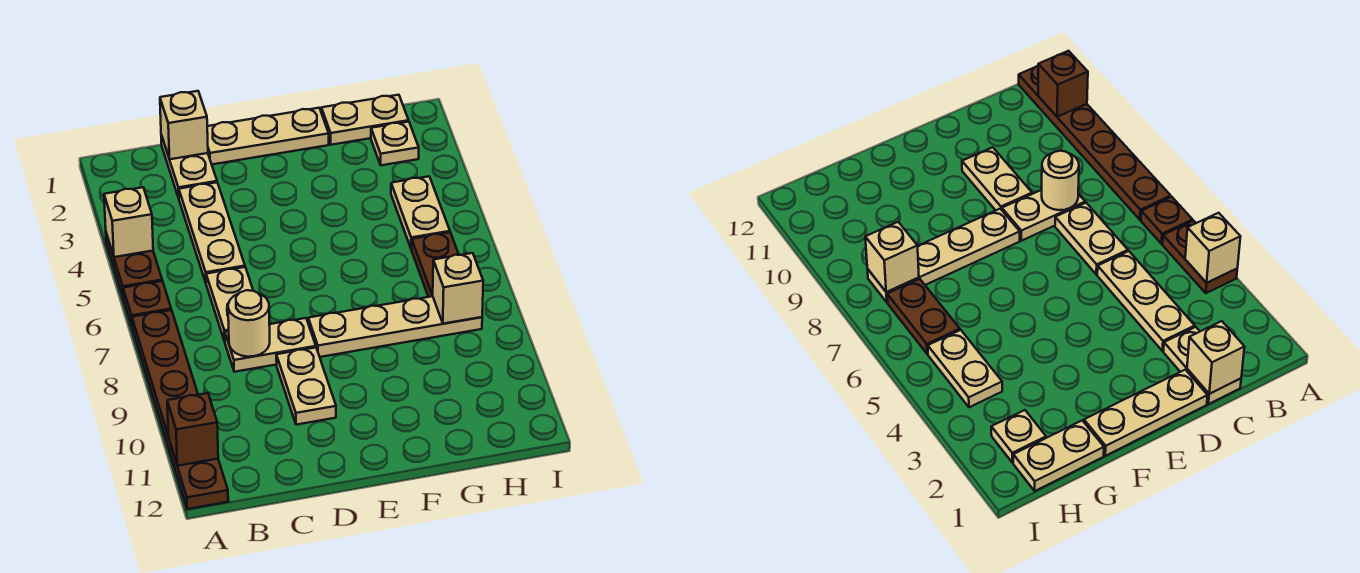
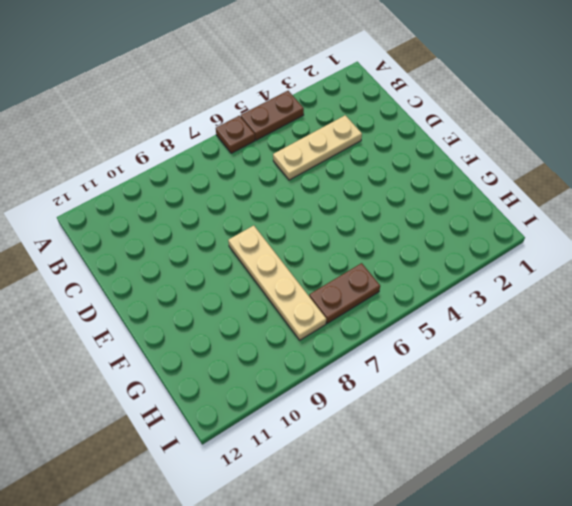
none -> brown plate A7:A12 level 1
none -> tan plate C1:C2 level 1
none -> tan plate C6:C7 level 1

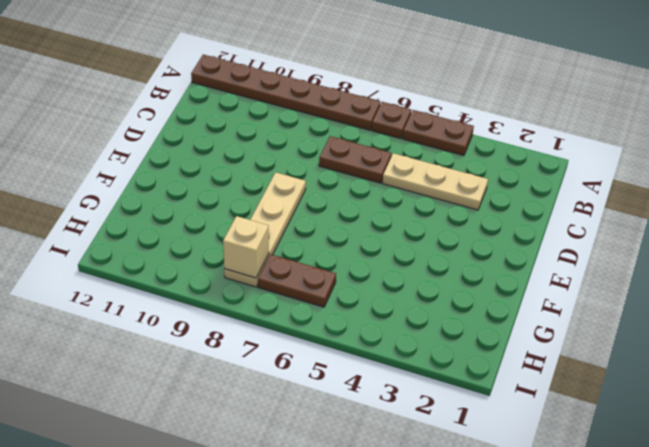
brown plate C6:C7 level 1 -> tan plate C6:C7 level 1
none -> tan plate C1:C2 level 1
none -> tan plate C8:D8 level 1
none -> tan plate D1:F1 level 1

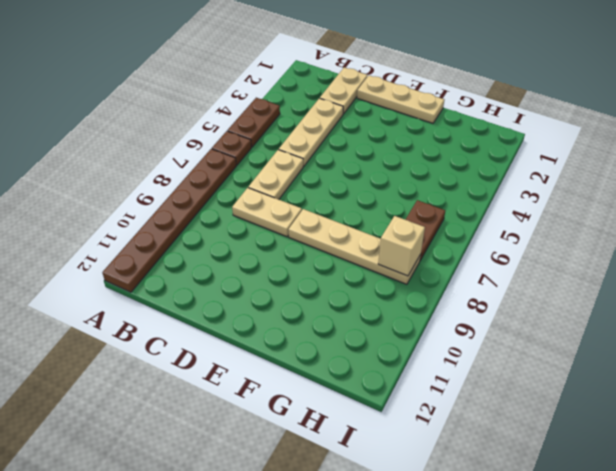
none -> tan plate D9:D10 level 1
none -> tan plate G1:H1 level 1
none -> tan plate H2 level 1

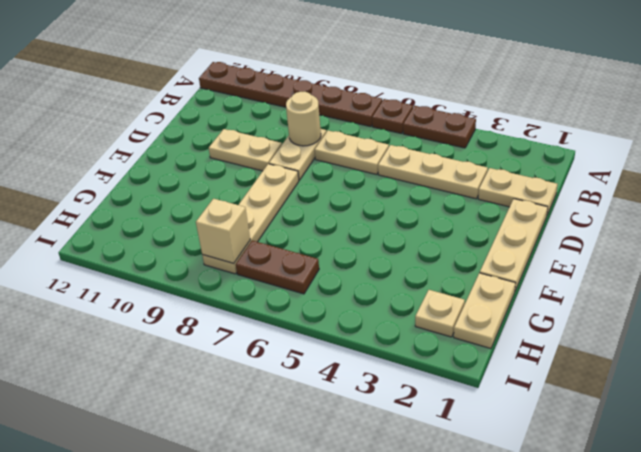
none -> tan plate H4:H5 level 1
none -> tan brick A4 level 2
none -> brown brick A11 level 2

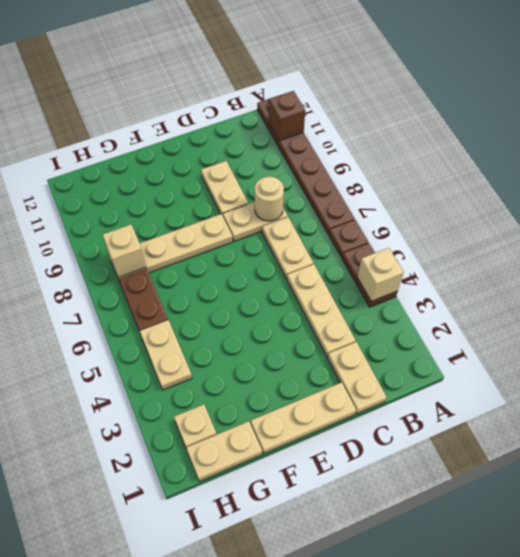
none -> tan brick C1 level 2

